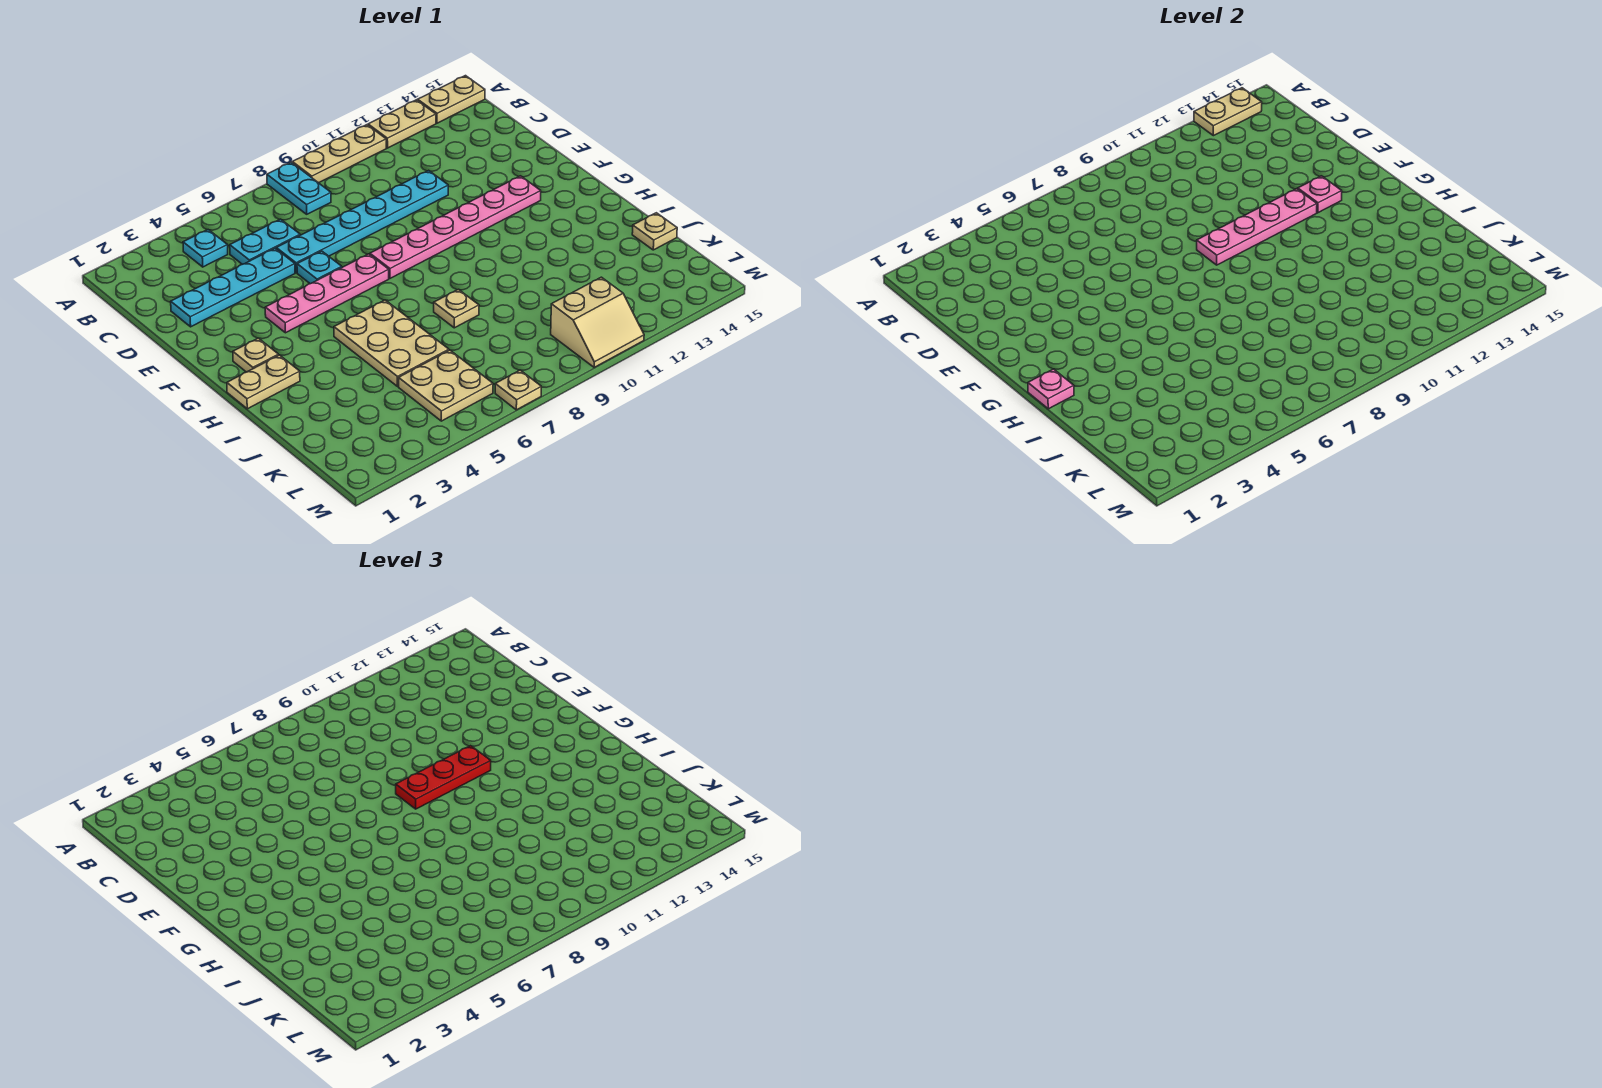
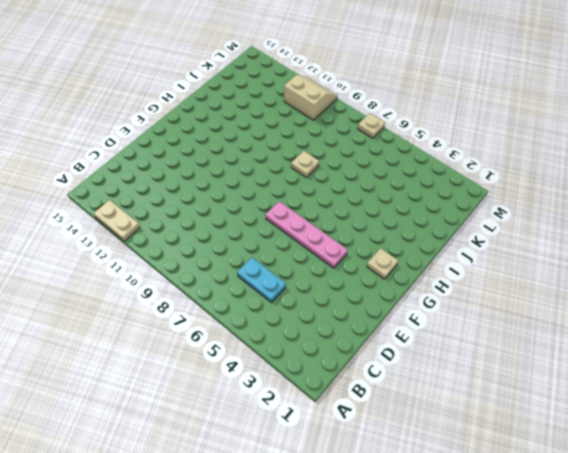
none -> cyan plate A8:B8 level 1
none -> tan plate A9:A11 level 1
none -> tan plate A14:A15 level 1

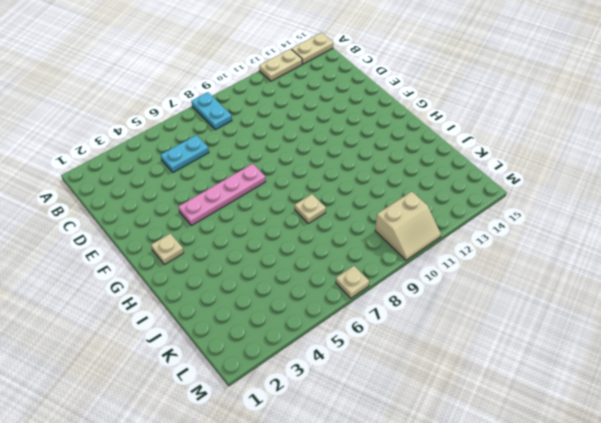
none -> tan plate A9:A11 level 1
none -> cyan plate B4 level 1
none -> cyan plate D2:D5 level 1

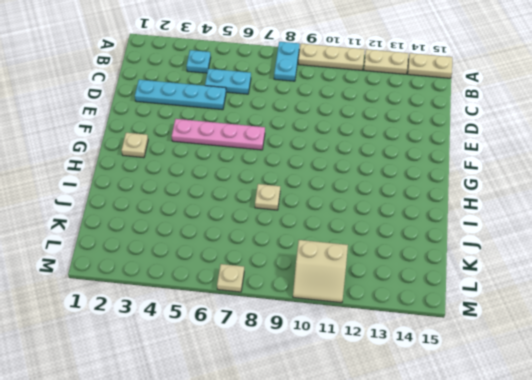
none -> cyan plate D6:D11 level 1
none -> cyan plate E6 level 1
none -> pink plate F8:F13 level 1

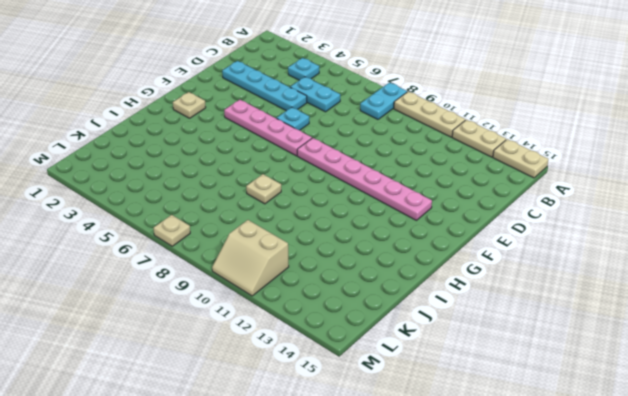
none -> cyan plate D6:D11 level 1
none -> tan plate H1:H2 level 1
none -> tan plate H5:J6 level 1

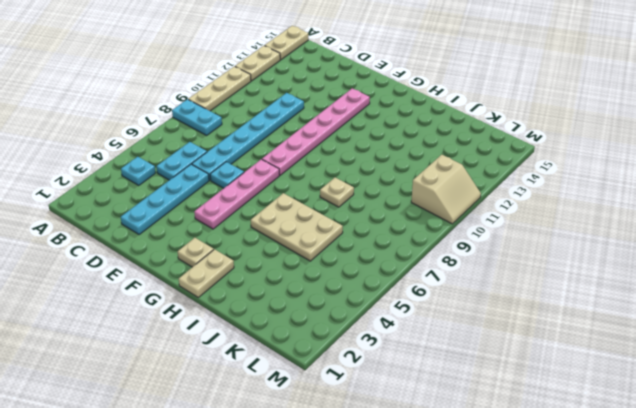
none -> tan plate J15 level 1
none -> tan plate K5:L6 level 1
none -> tan plate M7 level 1

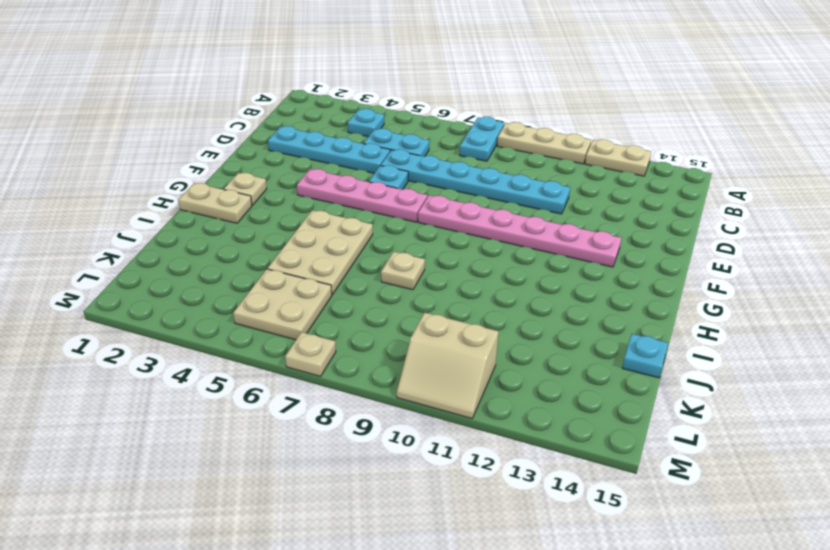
cyan plate J15 level 1 -> tan plate J15 level 1
none -> tan plate A14:A15 level 1
none -> tan plate A13:A14 level 2
none -> pink plate F9:F12 level 2

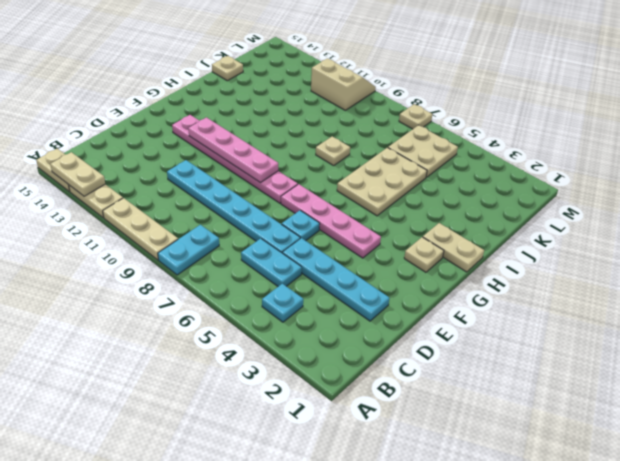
none -> pink plate F13 level 2
none -> pink plate H1 level 2
none -> red plate F9:F11 level 3

